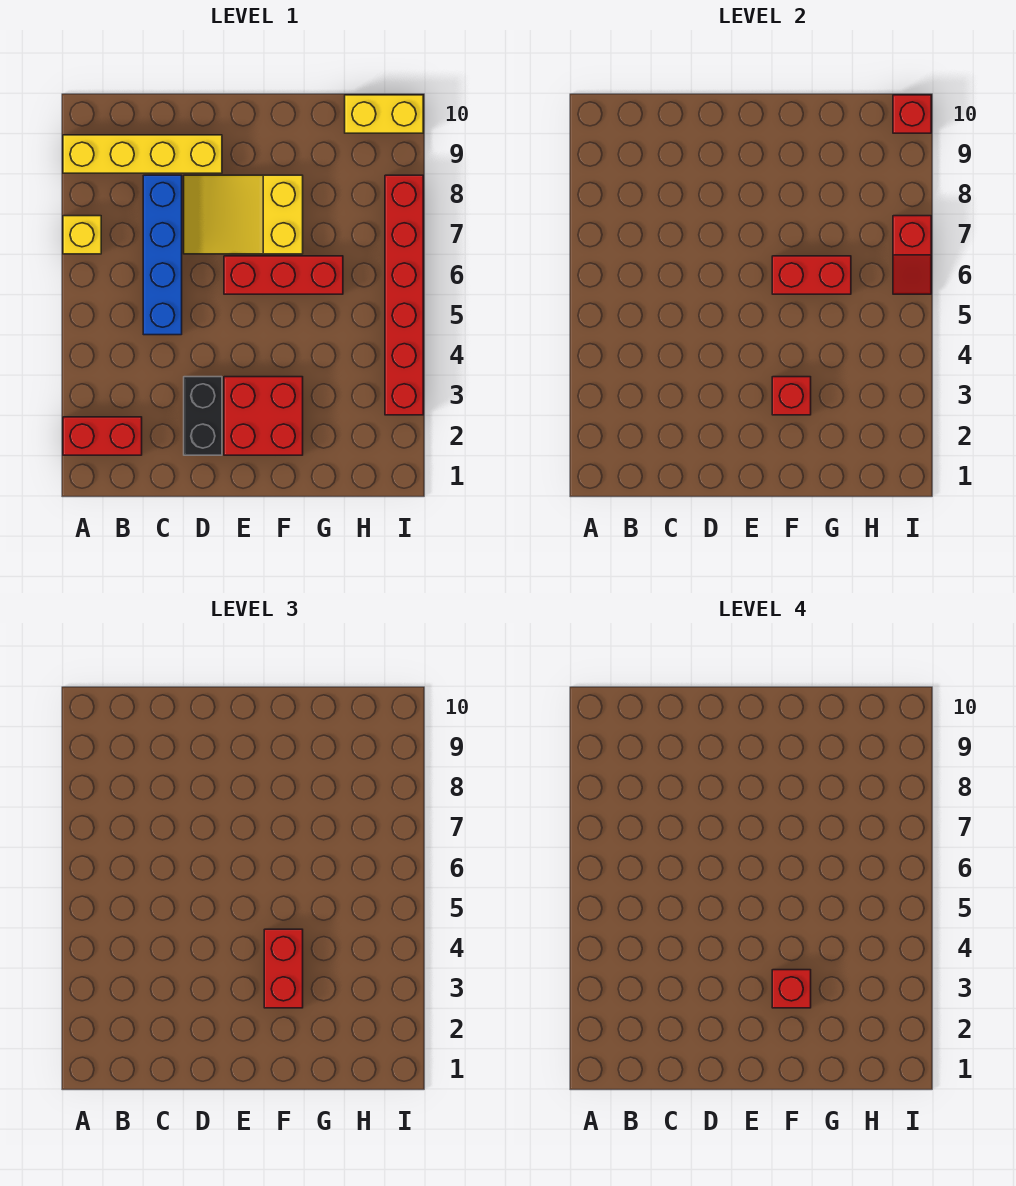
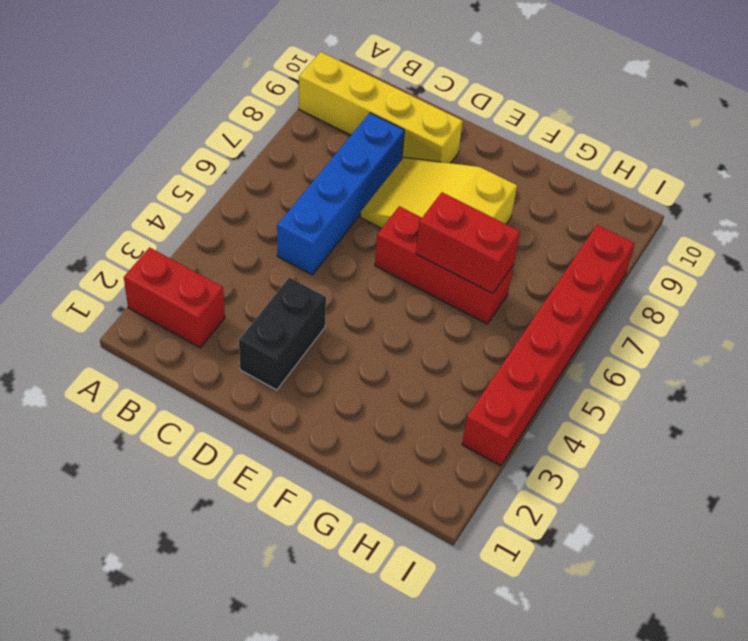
none -> yellow brick A7 level 1
none -> red brick E2:F3 level 1
none -> yellow brick H10:I10 level 1

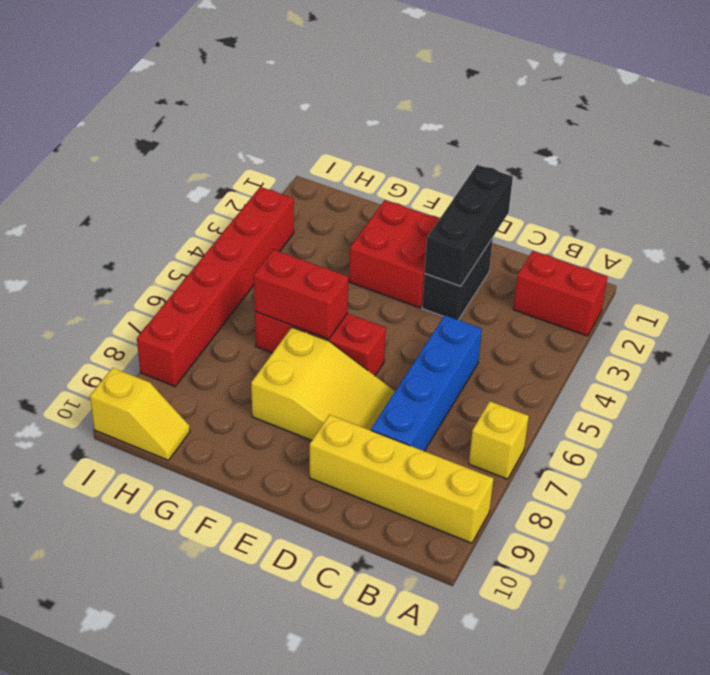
black brick D1:D3 level 2 -> none
yellow slope H10:I10 level 1 top I -> yellow brick H10:I10 level 1
none -> red brick F3 level 2
none -> red slope I6:I7 level 2 top 7
none -> red brick I10 level 2

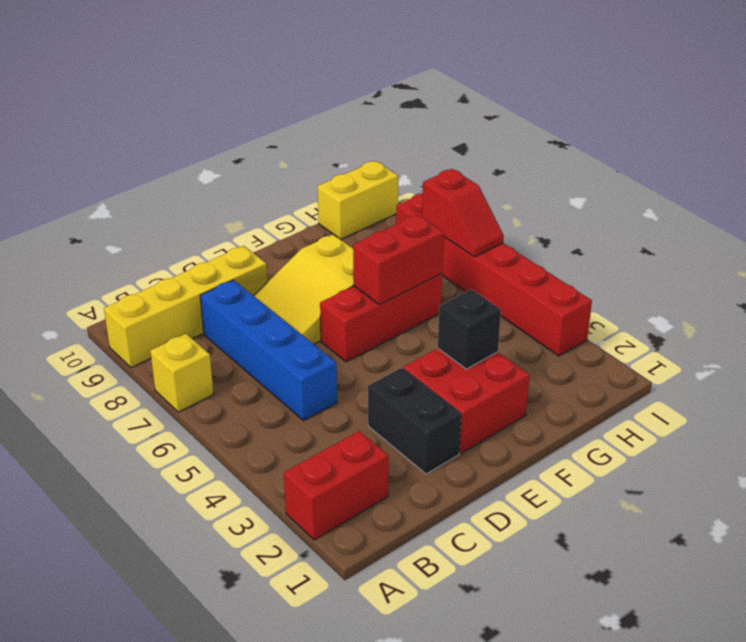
black brick F3 level 2 -> red brick F3 level 2
none -> red brick I10 level 2
none -> red brick F3:F4 level 3
none -> red brick F3 level 4

